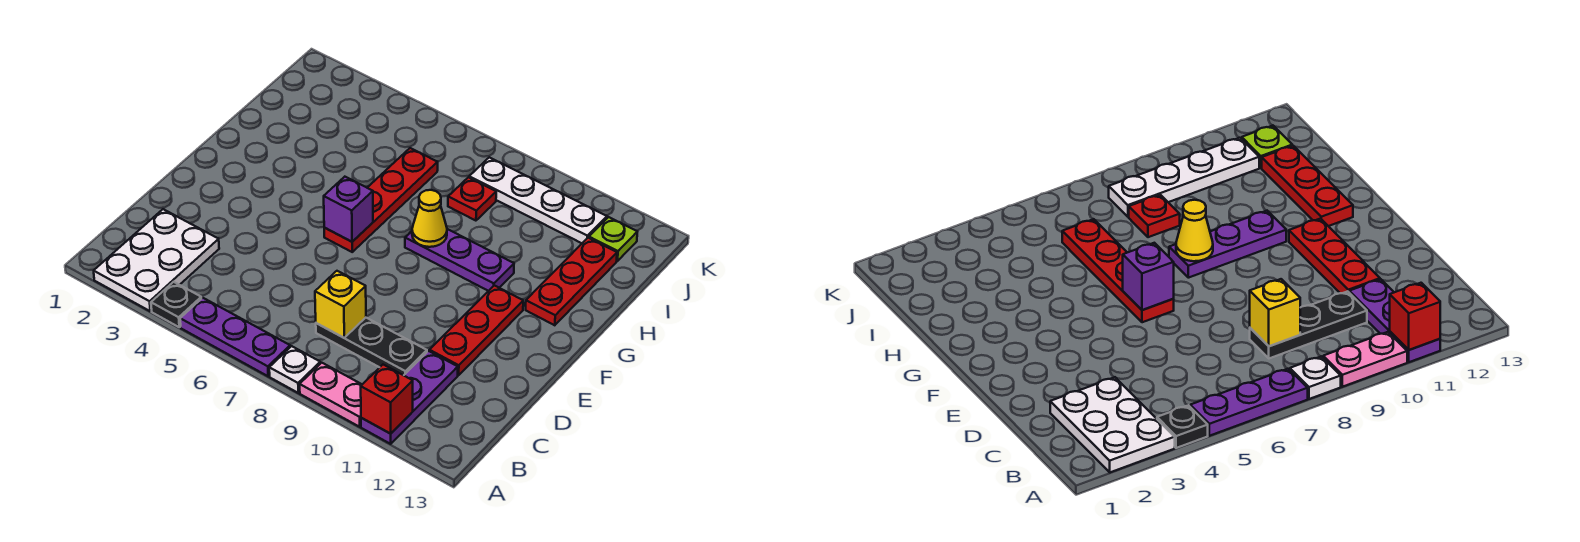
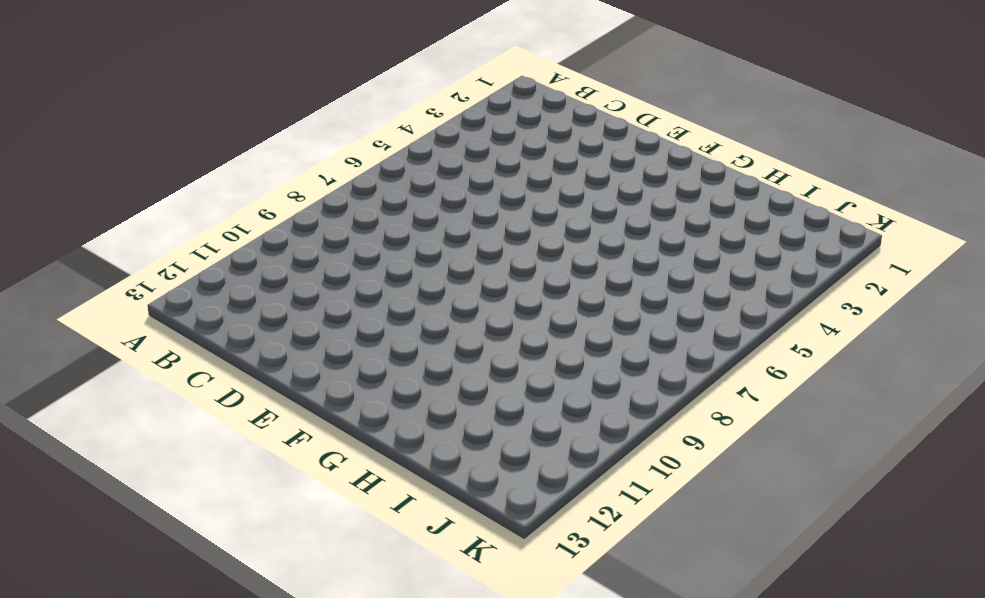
none -> white plate A2:C3 level 1
none -> black plate A4 level 1
none -> purple plate A5:A7 level 1

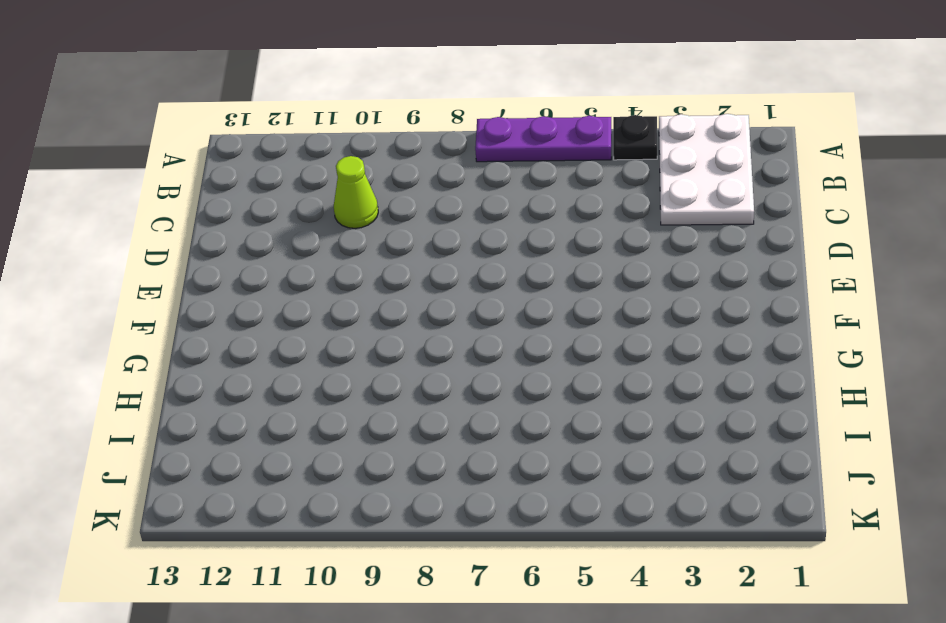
lime cone C10 level 1 -> black plate C8:C10 level 1
none -> white plate A8 level 1
none -> pink plate A9:A10 level 1
none -> purple plate A11:C11 level 1

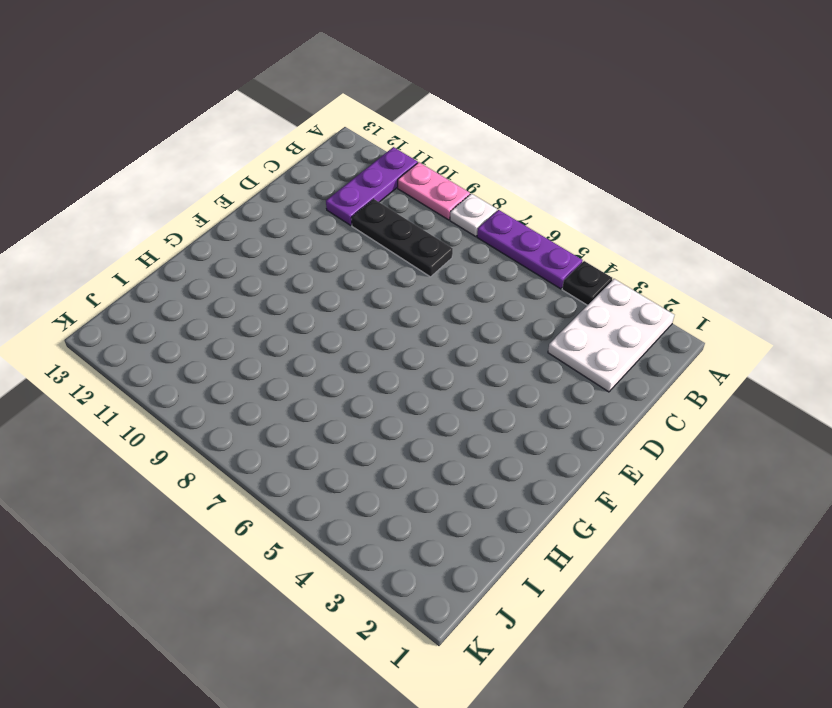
none -> red plate D11:F11 level 1
none -> red plate F6:I6 level 1
none -> purple plate G8:G10 level 1

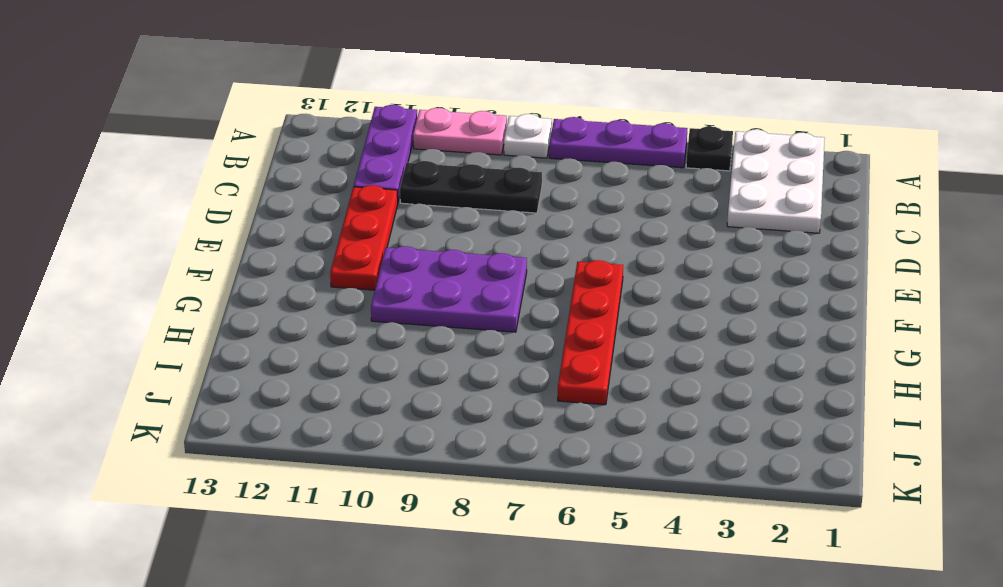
purple plate F8:G10 level 1 -> purple plate G8:G10 level 1
none -> red plate G12:I12 level 1
none -> red plate I8 level 1
none -> white plate J8:J11 level 1

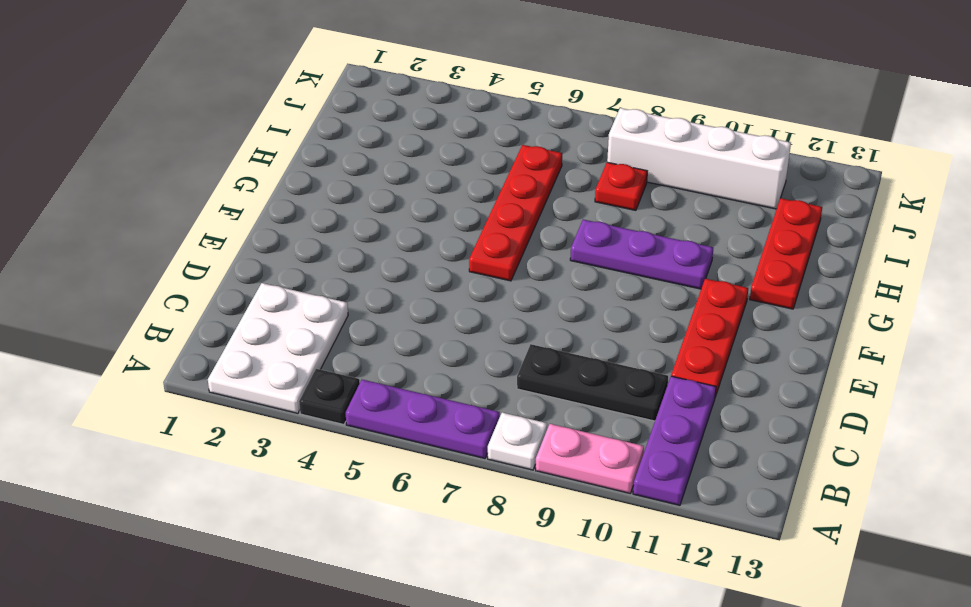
white brick J8:J11 level 1 -> white plate J8:J11 level 1
none -> lime plate J12 level 1
none -> red brick A11 level 2
none -> yellow brick C8 level 2

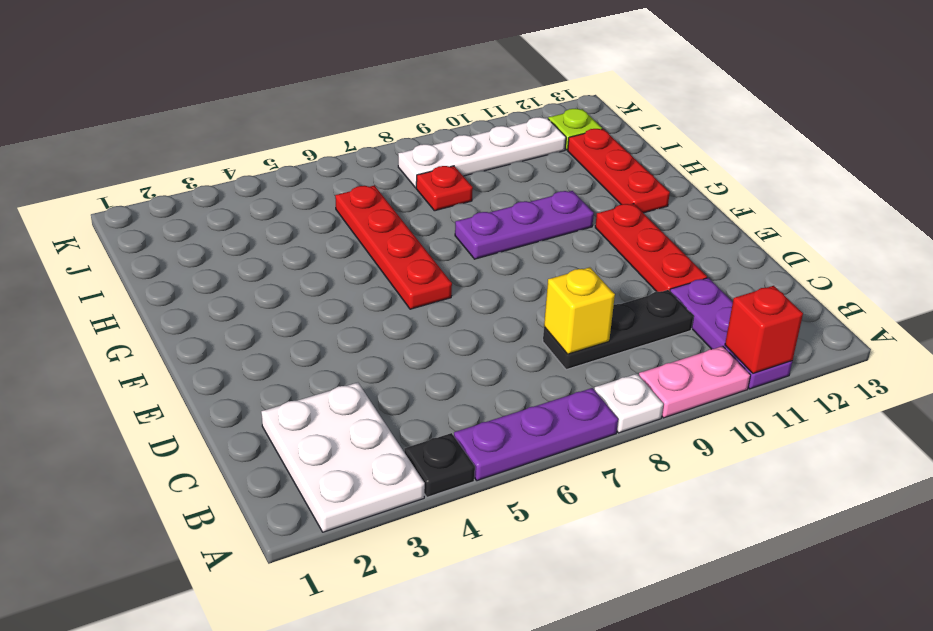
none -> purple brick F6 level 2
none -> yellow cone G8 level 2

